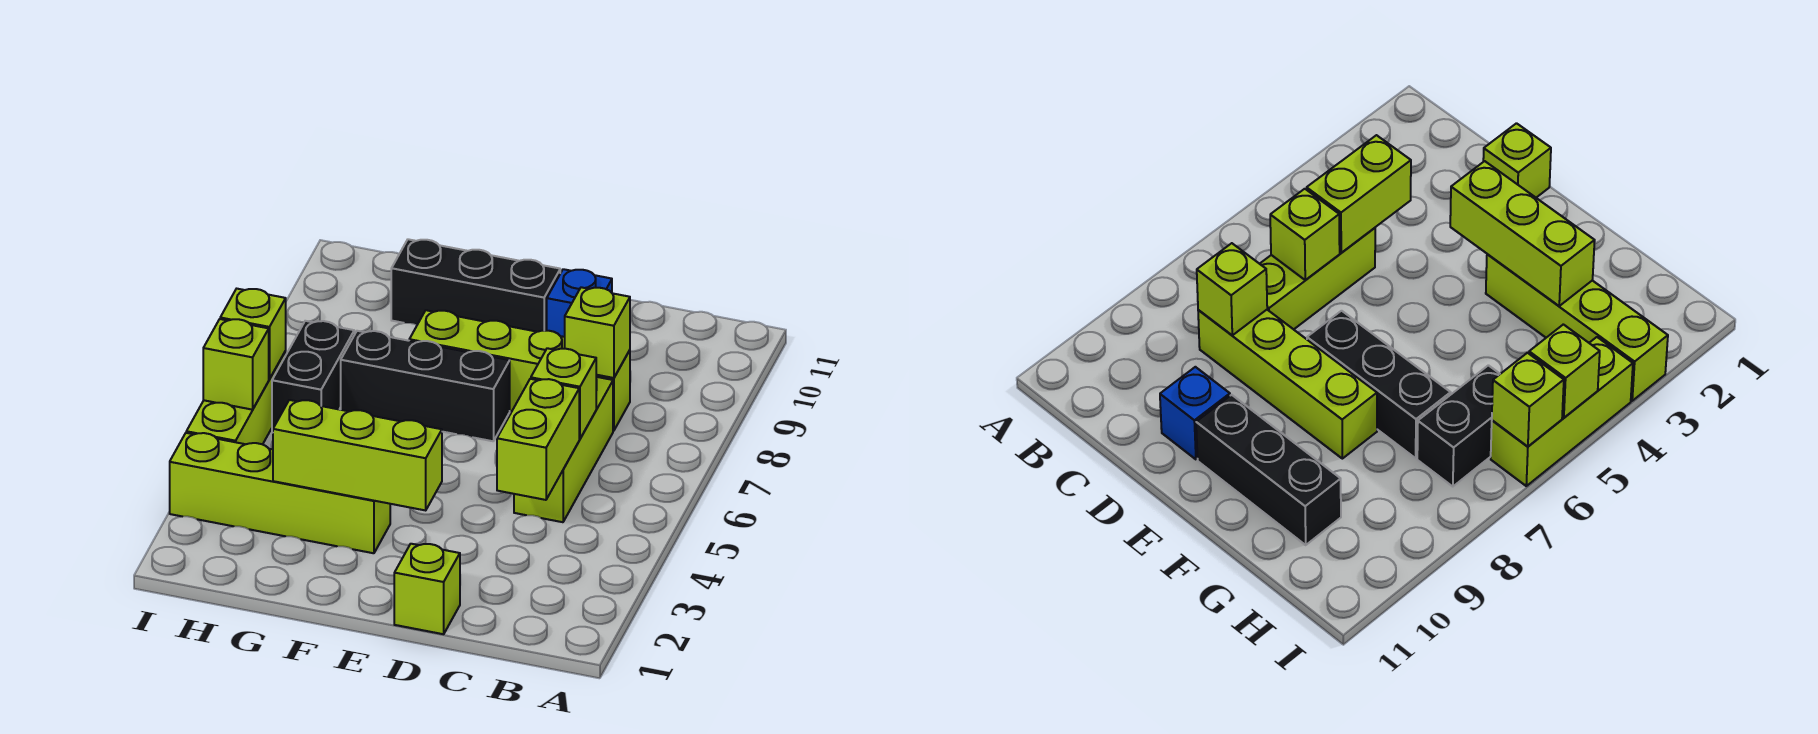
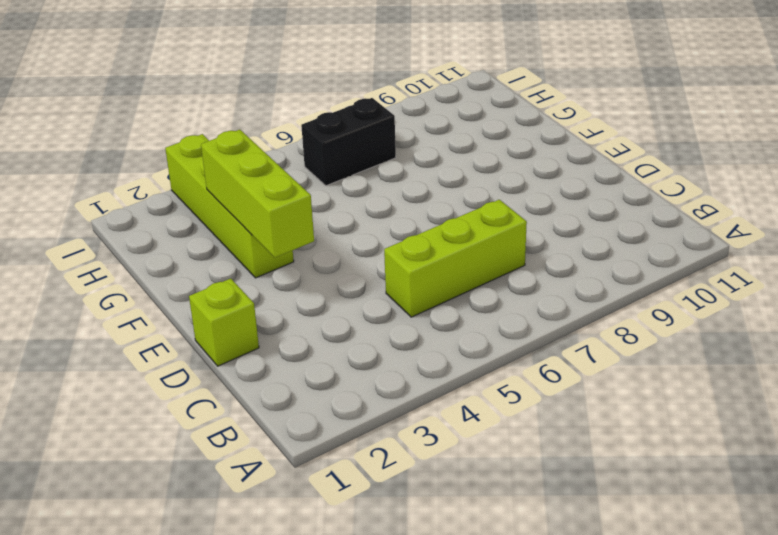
none -> lime brick C8:F8 level 1
none -> blue brick D10 level 1
none -> black brick E7:G7 level 1

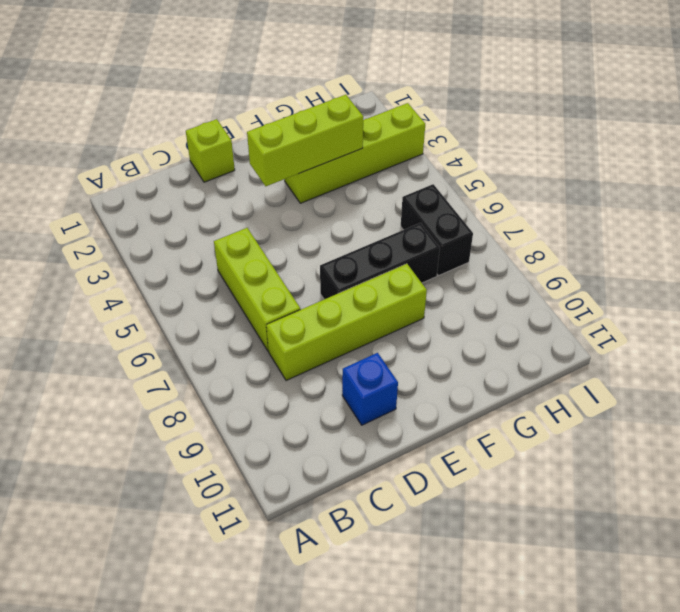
none -> black brick E10:G10 level 1
none -> lime brick I4:I6 level 1
none -> lime brick C4:C5 level 2

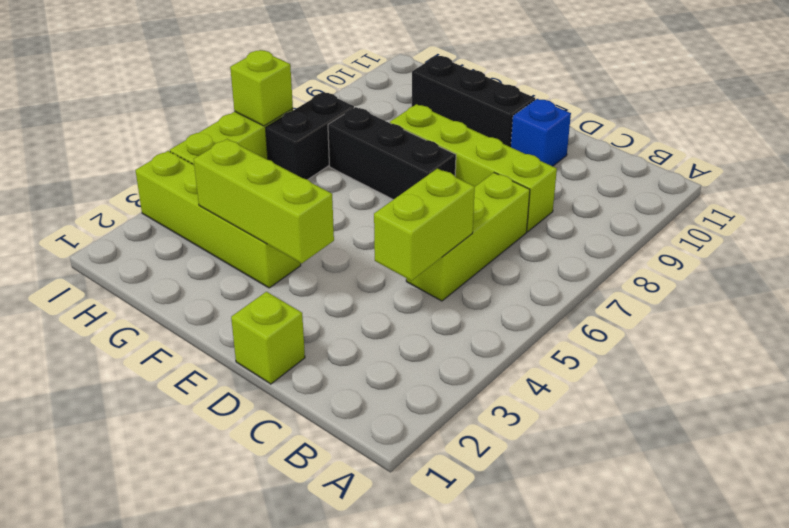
none -> lime brick C6 level 2
none -> lime brick C8 level 2
none -> lime brick I5 level 2

